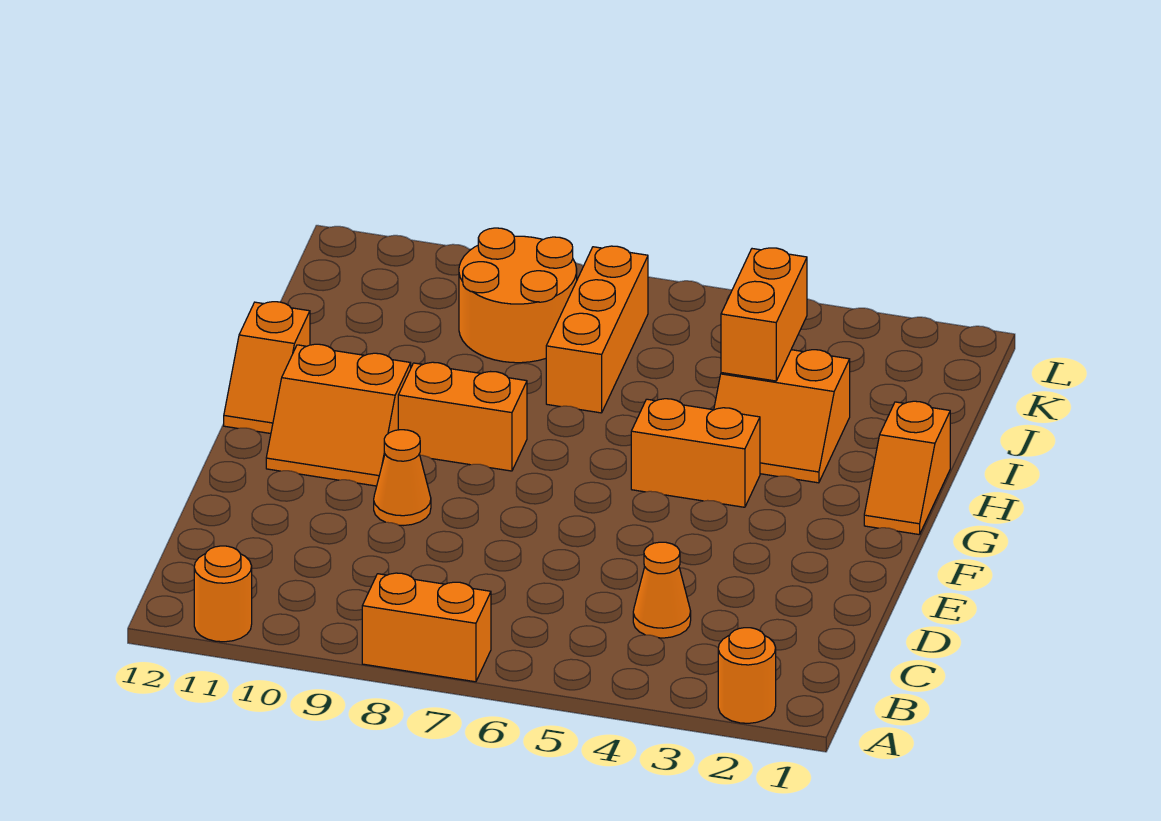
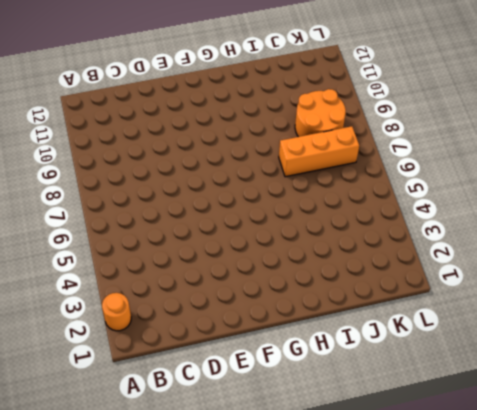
none -> orange brick A7:A8 level 1
none -> orange round brick A11 level 1
none -> orange cone C4 level 1

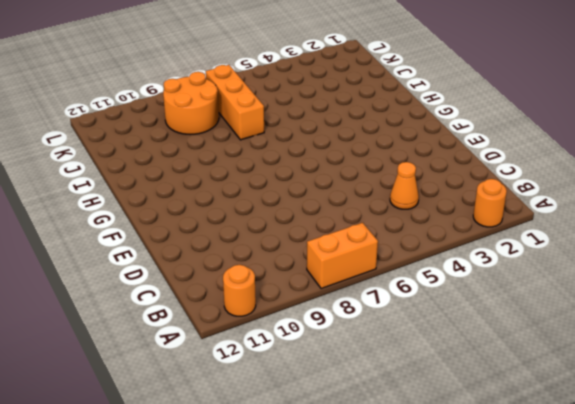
none -> orange cone E9 level 1
none -> orange slope F10:G11 level 1 top G
none -> orange slope G1:H1 level 1 top H

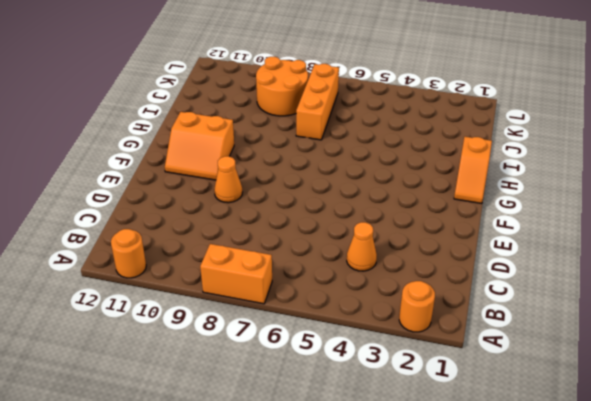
none -> orange brick G4:G5 level 1
none -> orange brick G8:G9 level 1
none -> orange slope G12:H12 level 1 top H

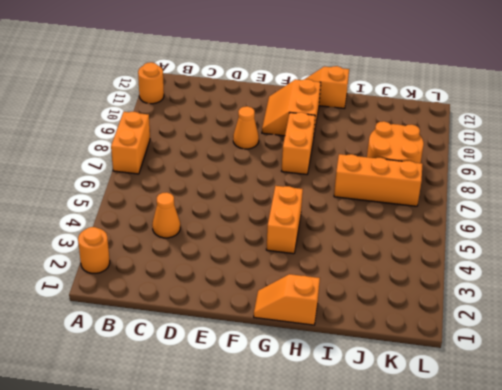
none -> orange slope H3:I4 level 1 top I
none -> orange brick I4:J4 level 2

